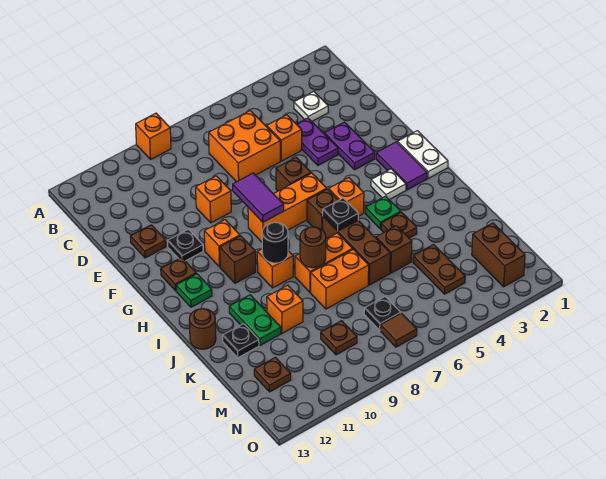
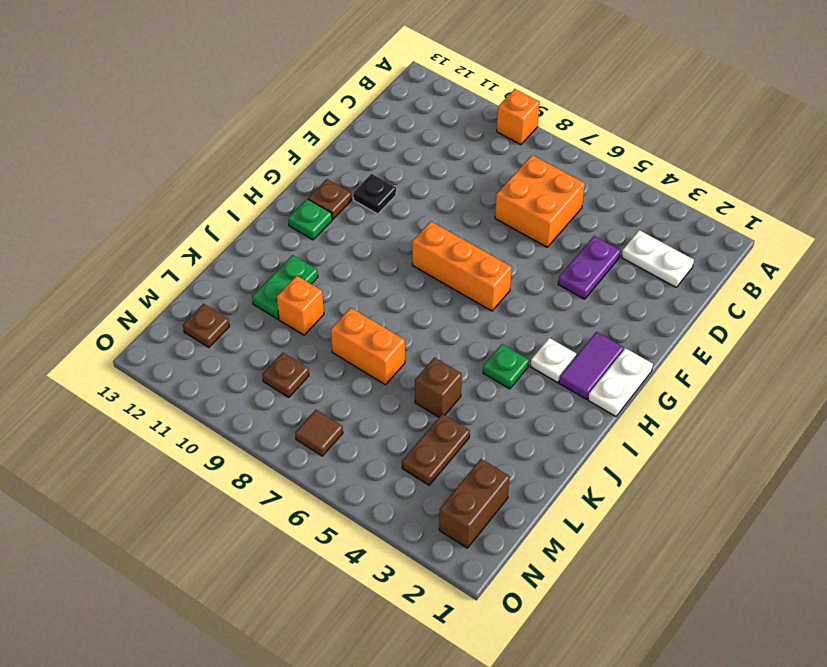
white plate C2:C3 level 1 -> white plate C3 level 1
none -> orange brick D5 level 1
none -> purple plate E3:F3 level 1
none -> orange brick E9 level 1
none -> brown plate E12 level 1

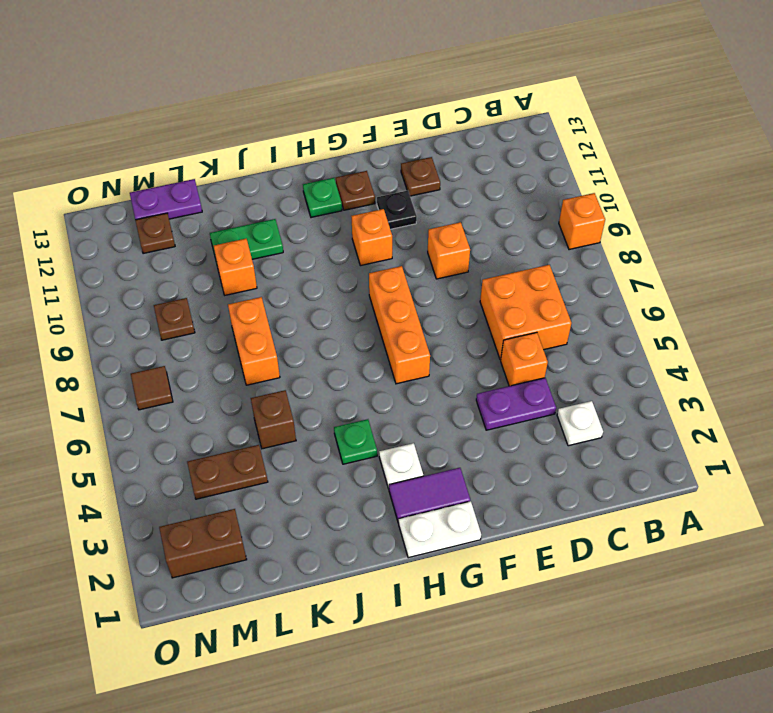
purple plate L13:M13 level 1 -> purple plate E3:F3 level 1
none -> brown brick F6 level 1
none -> orange brick H5 level 1
none -> brown brick H6 level 1
none -> brown brick H10 level 1

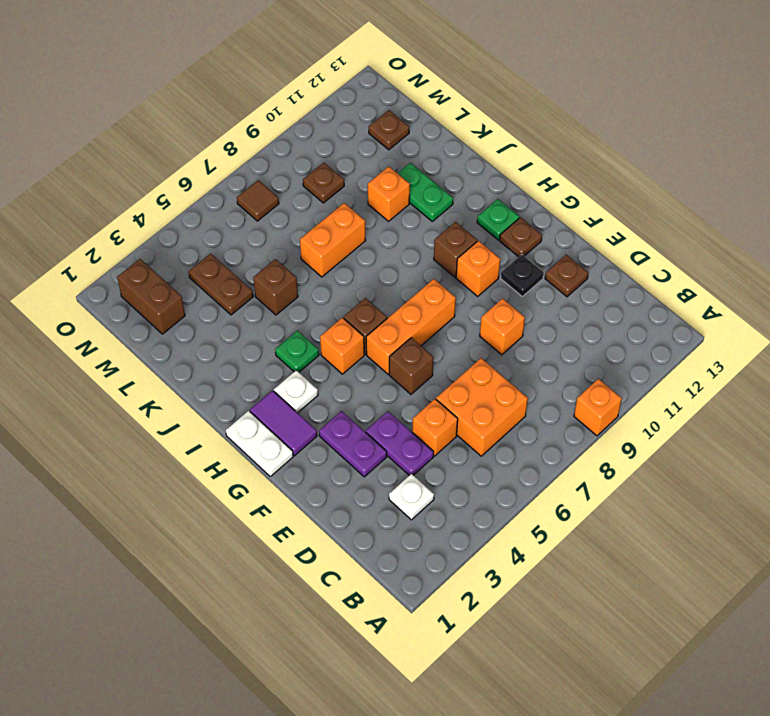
none -> brown brick I6:K6 level 1
none -> orange brick I9 level 1
none -> brown plate J4 level 1
none -> orange brick J7:J8 level 1

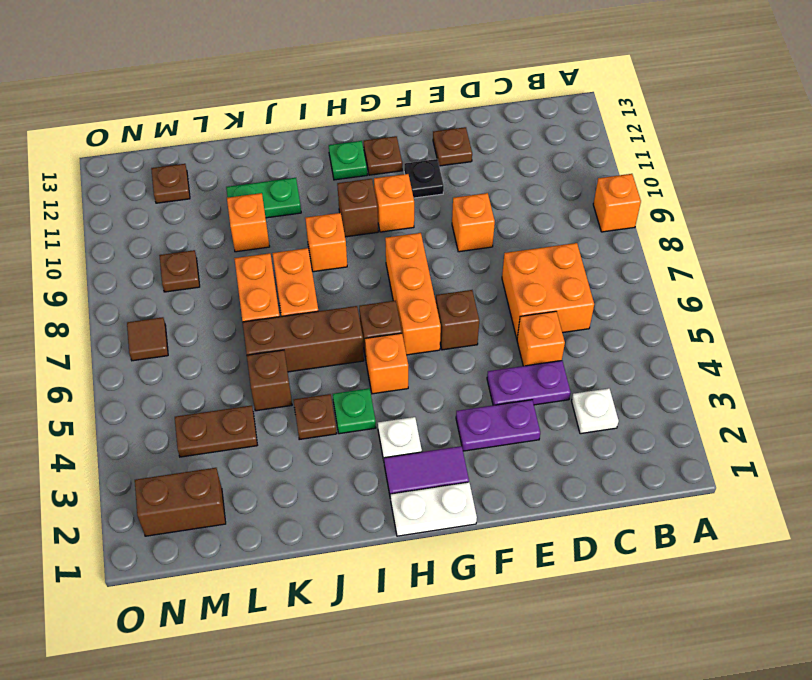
none -> brown round brick J13 level 1
none -> black plate K12 level 1
none -> black plate M7 level 1
none -> purple tile F8:G8 level 2

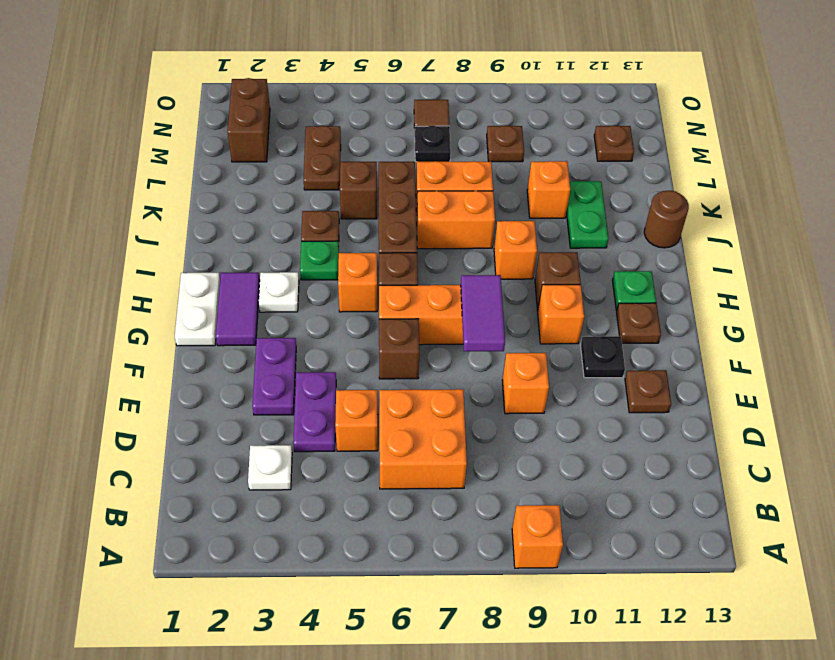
none -> black plate K12 level 1
none -> black plate I6 level 2
none -> black round brick I9 level 2
none -> brown round brick J8 level 2

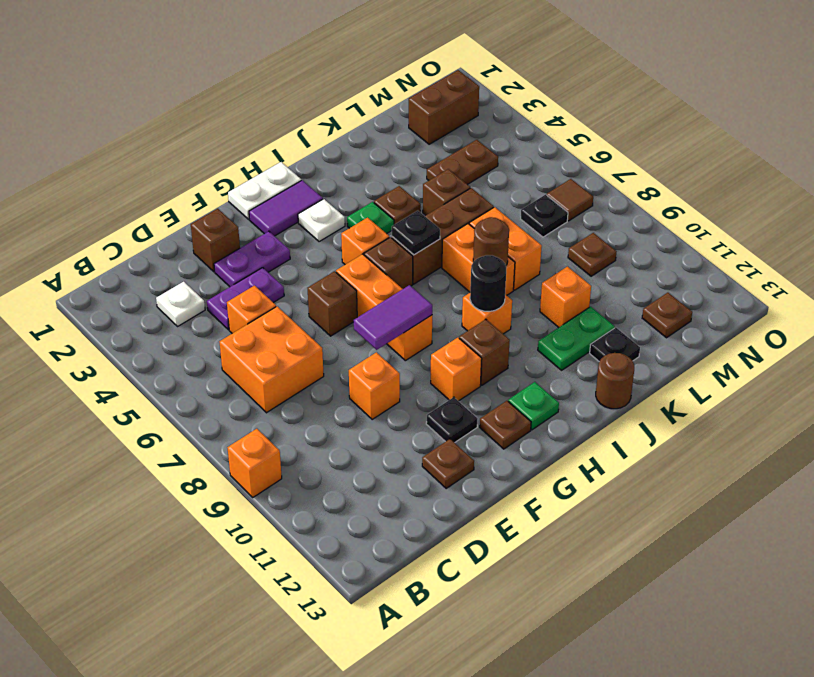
brown brick E2 level 1 -> none

